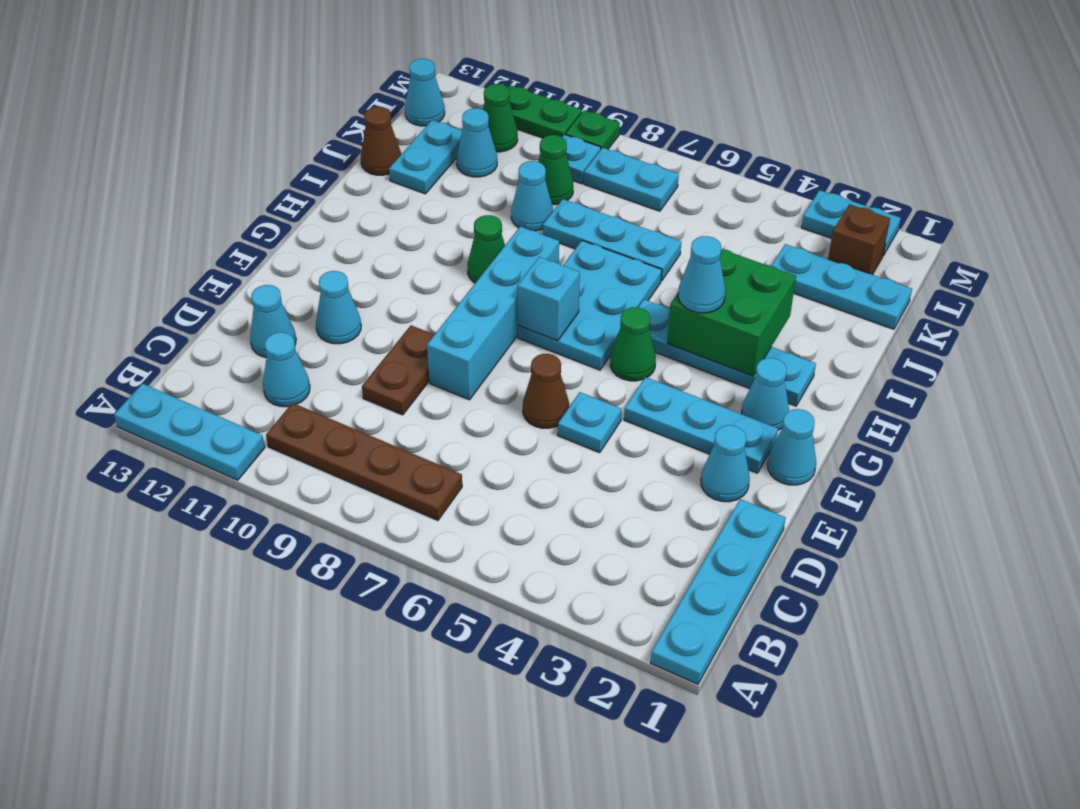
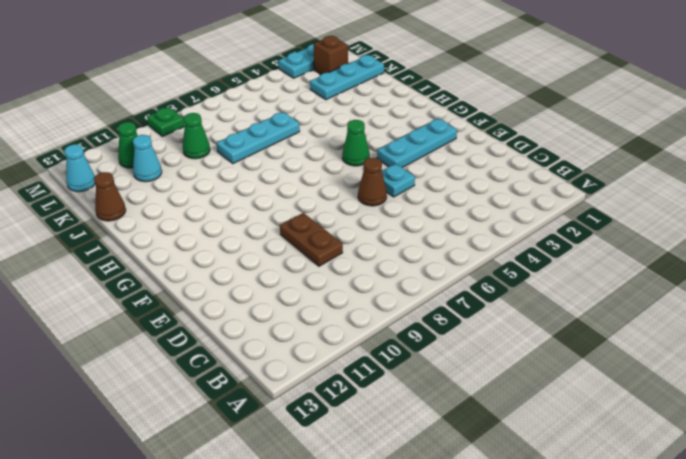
none -> cyan plate A1:D1 level 1
none -> cyan plate A11:A13 level 1
none -> brown plate B7:B10 level 1
none -> cyan cone C11 level 1

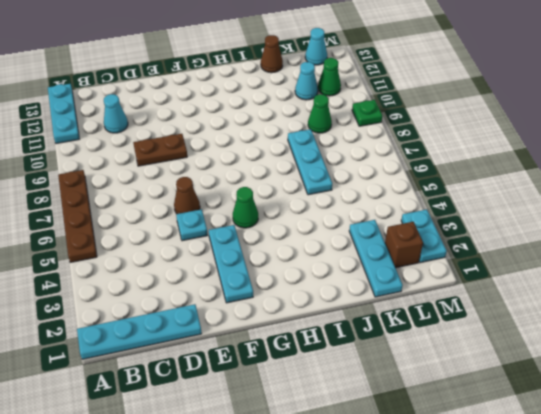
brown plate A5:A8 level 1 -> brown plate B7:B10 level 1
none -> cyan cone D12 level 1
none -> cyan cone E2 level 1
none -> cyan brick E8:H8 level 1
none -> cyan cone E11 level 1

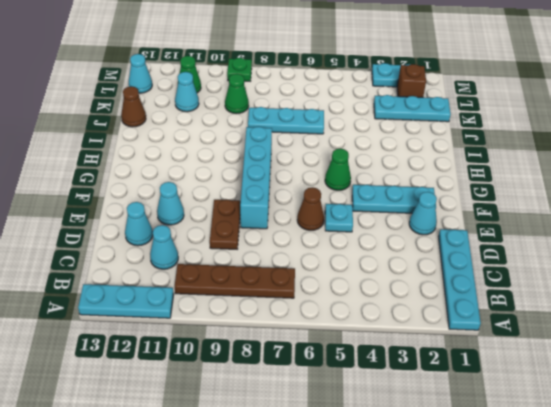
none -> cyan cone F1 level 1
none -> cyan cone G2 level 1
none -> cyan plate G6:I7 level 1
none -> cyan plate H2:H5 level 1

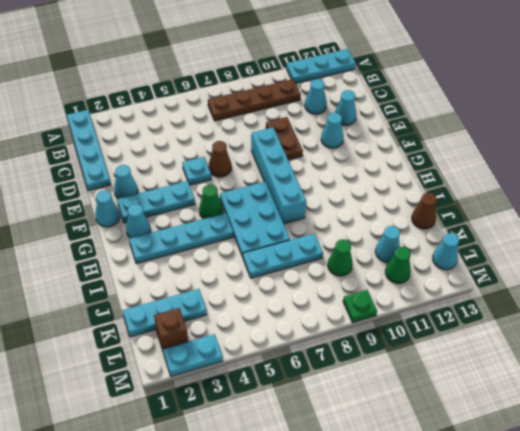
none -> green cone H9 level 1
none -> cyan cone J9 level 1
none -> cyan plate J12:K12 level 1
none -> cyan plate L7:L8 level 1

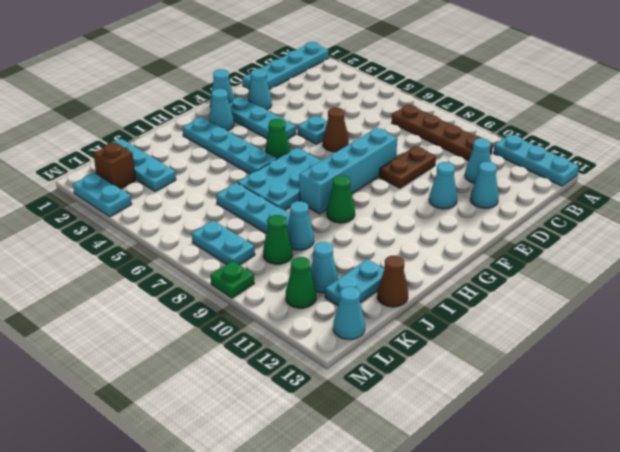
none -> cyan plate L9 level 1
none -> green plate M10:M11 level 1
none -> cyan brick G7 level 2
none -> green brick H3:I4 level 2

